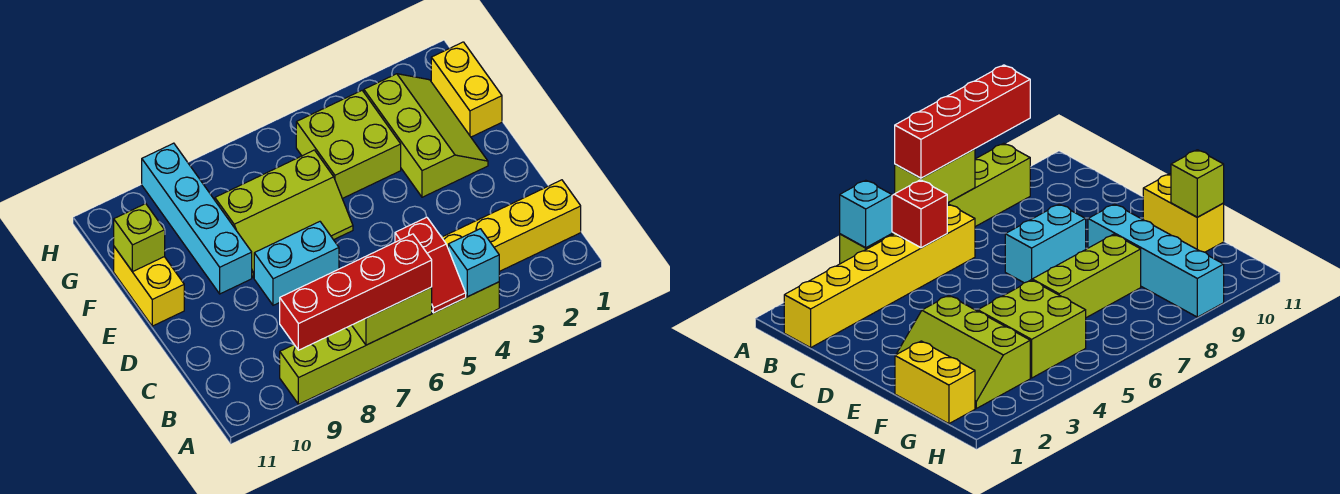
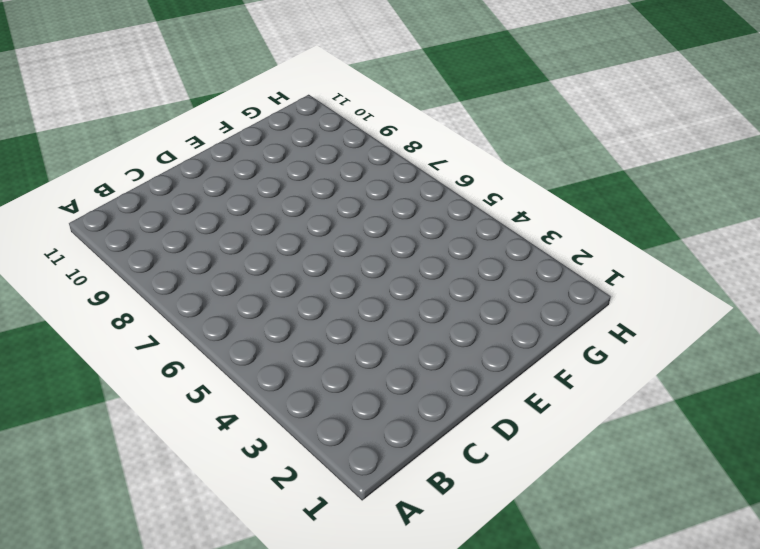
none -> lime brick A4:A9 level 1
none -> yellow brick B1:B6 level 1
none -> cyan brick D7:D8 level 1

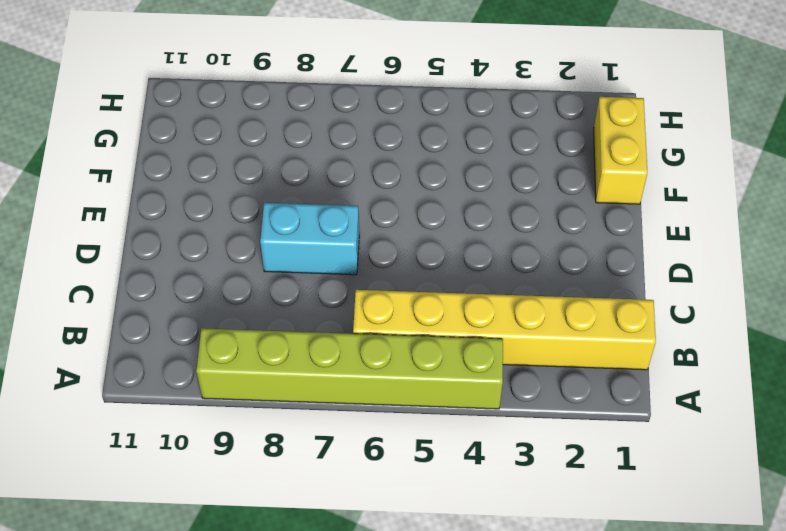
none -> lime slope E2:G3 level 1 top 3
none -> lime slope E6:F8 level 1 top F
none -> cyan brick E9:H9 level 1

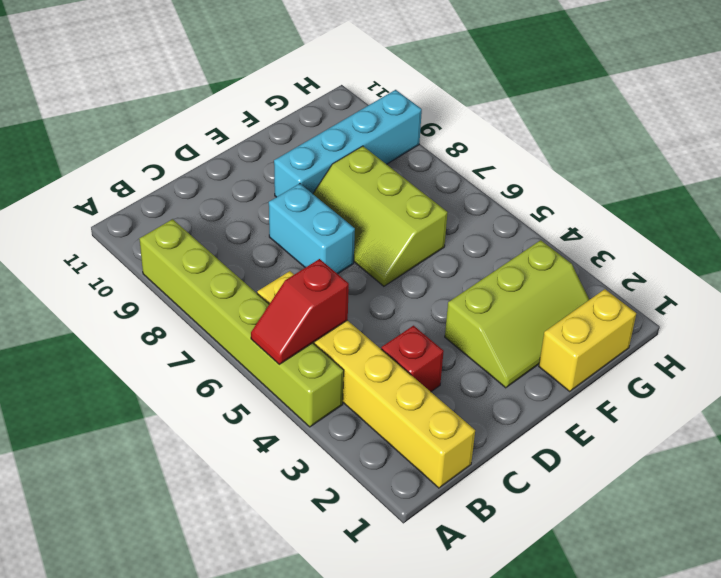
red brick C3 level 1 -> none
none -> yellow brick E11:F11 level 1
none -> lime brick F4:G5 level 1
none -> cyan brick A4 level 2

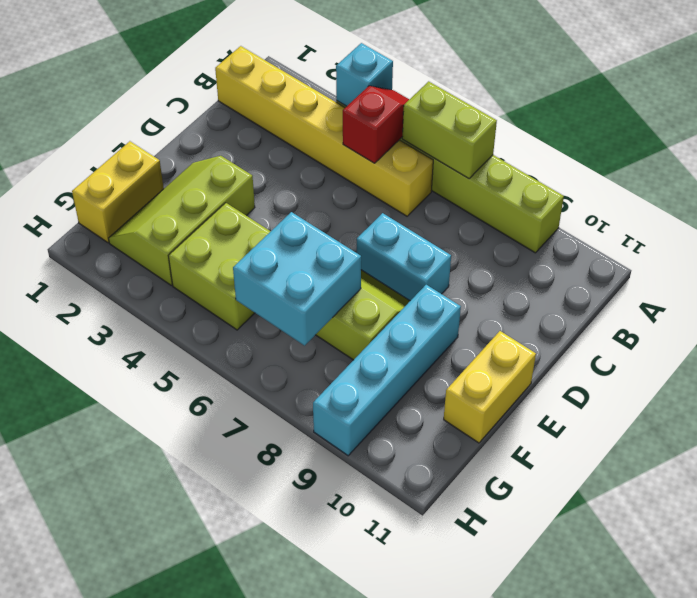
cyan brick F6:G7 level 2 -> none
none -> lime brick F11 level 2
none -> red brick A6:A9 level 3

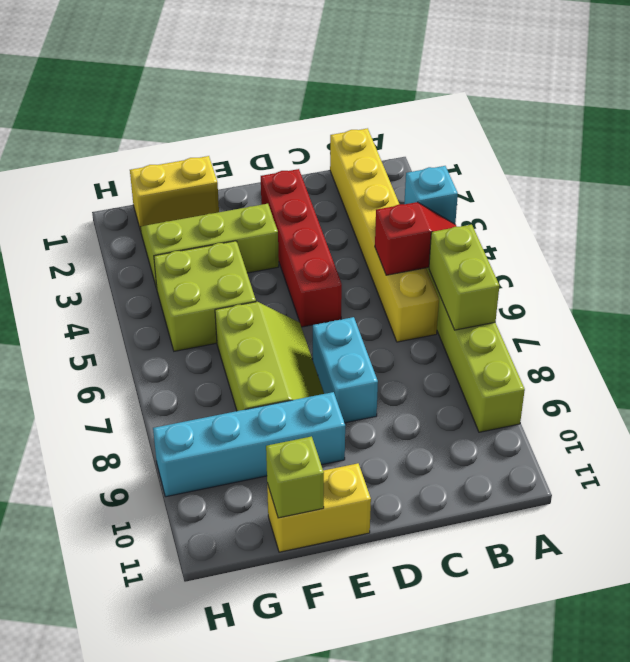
red brick D2:D5 level 1 -> red brick A6:A9 level 3

